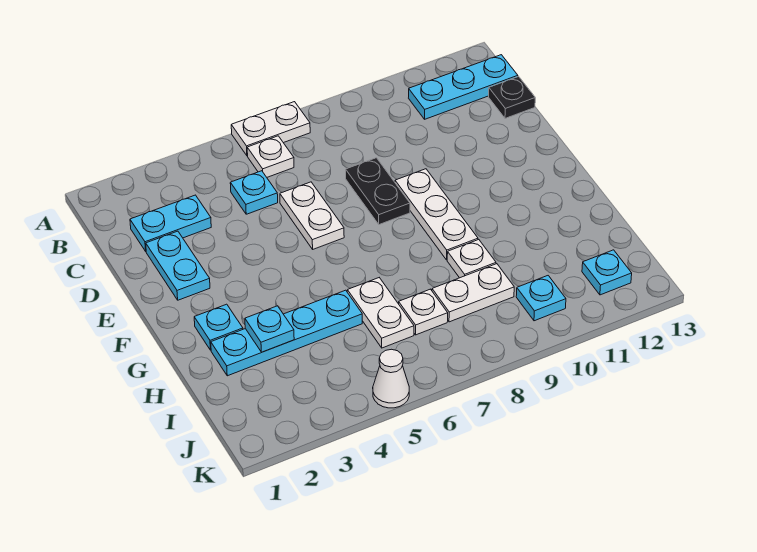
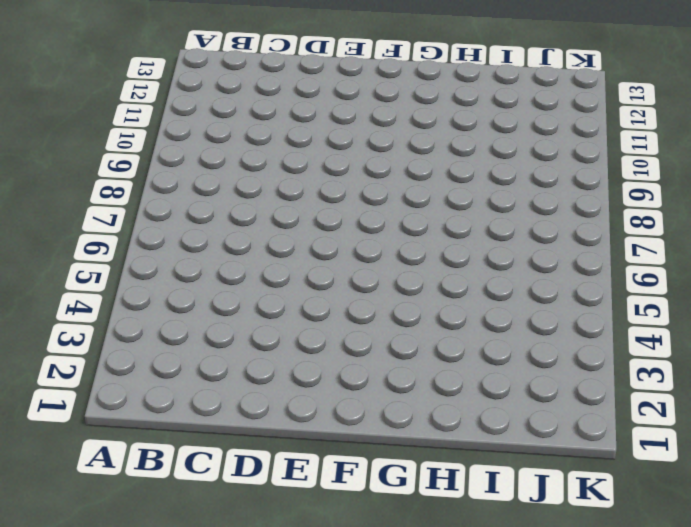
none -> white plate A6:A7 level 1
none -> white plate B6 level 1
none -> cyan plate B11:B13 level 1

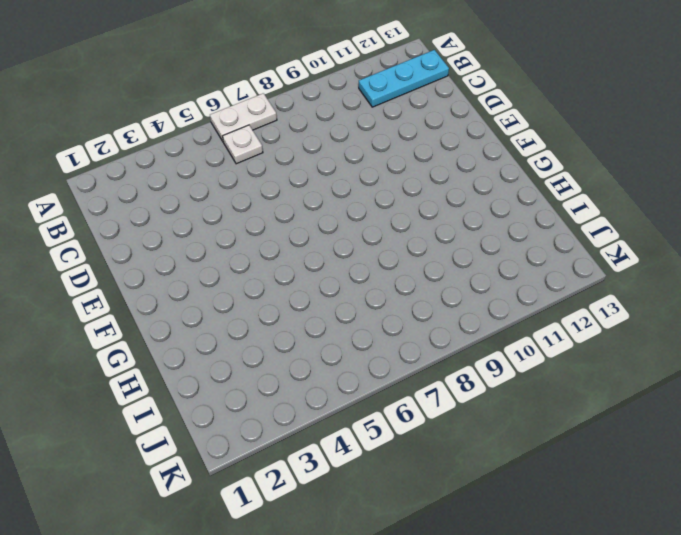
none -> cyan plate C2:C3 level 1
none -> cyan plate C5 level 1
none -> black plate C13 level 1

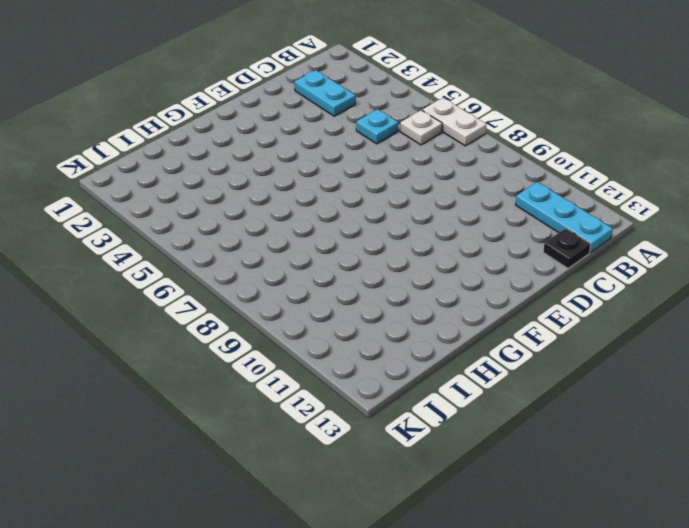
none -> cyan plate D2:E2 level 1
none -> white plate D6:E6 level 1
none -> black plate D8:E8 level 1

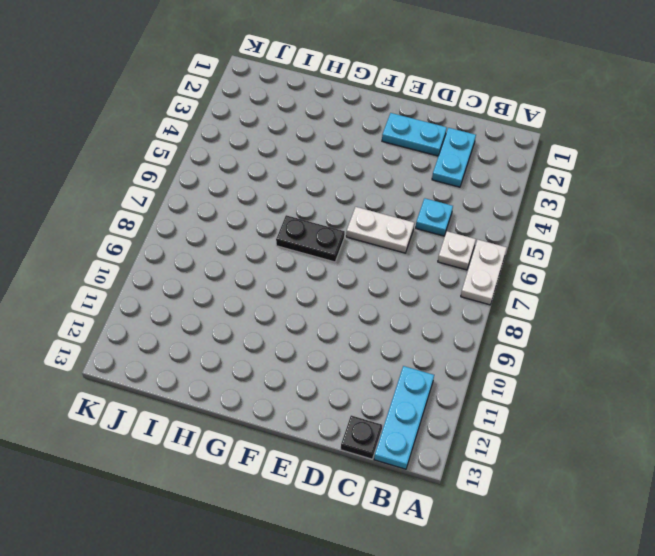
black plate F7:G7 level 1 -> black plate D8:E8 level 1
none -> white plate E9:G9 level 1
none -> cyan plate G2 level 1
none -> cyan plate H2:H5 level 1

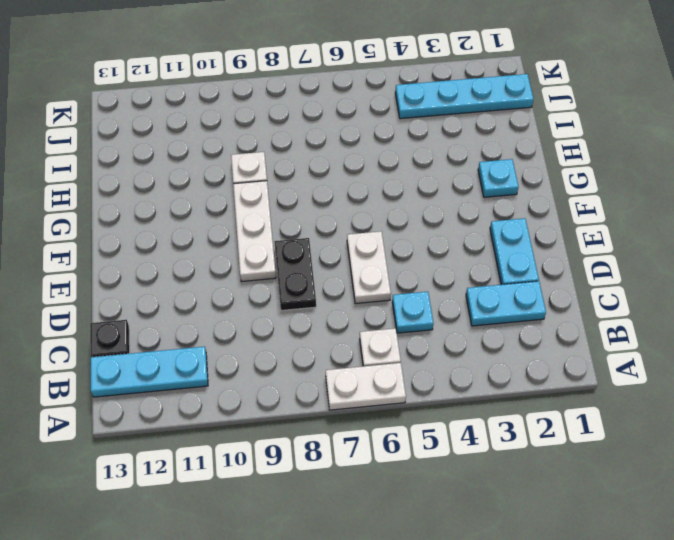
cyan plate J1:J4 level 1 -> cyan plate H2:H5 level 1
none -> white plate H6:I6 level 1
none -> white plate I7 level 1
none -> white plate I8:I9 level 1

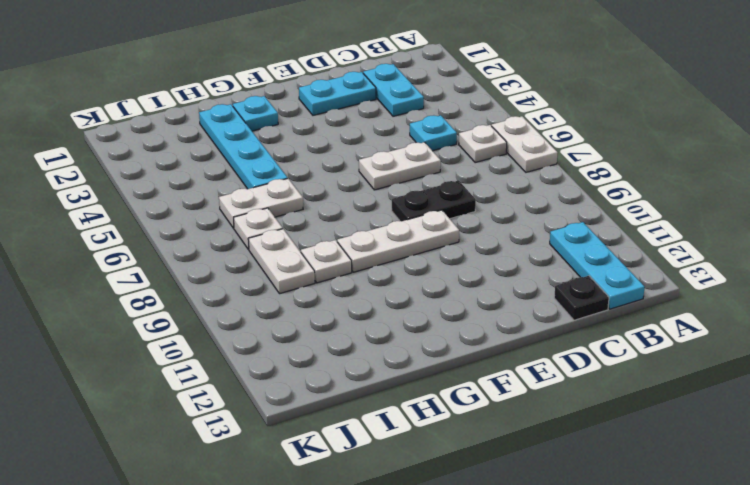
none -> cyan plate J10 level 1
none -> cyan plate J12 level 1
none -> white cone K5 level 1

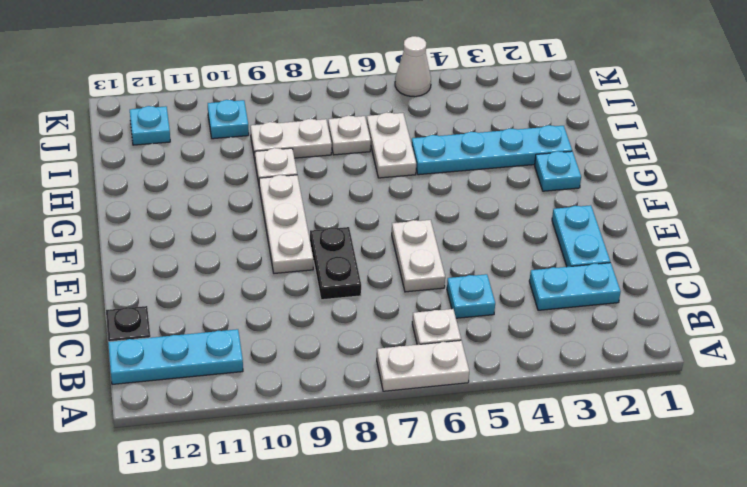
none -> cyan plate H3 level 2

